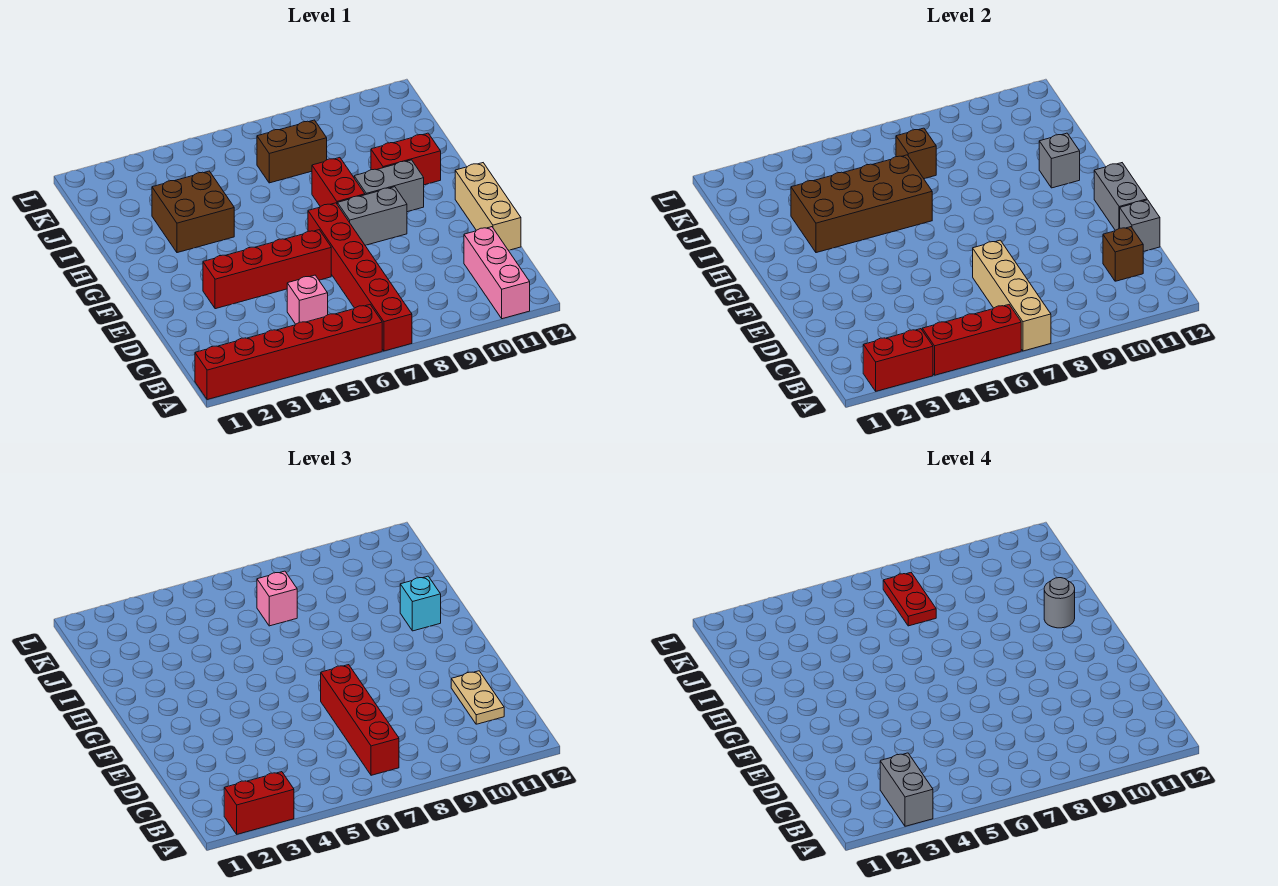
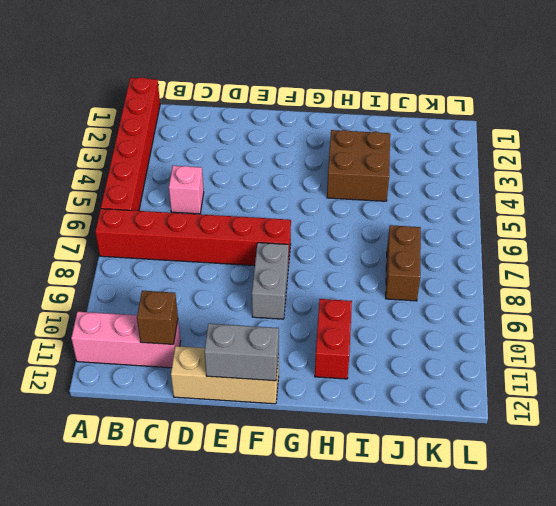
none -> red brick E3:E6 level 1
none -> red brick G8:H8 level 1
none -> grey brick G9:G10 level 1

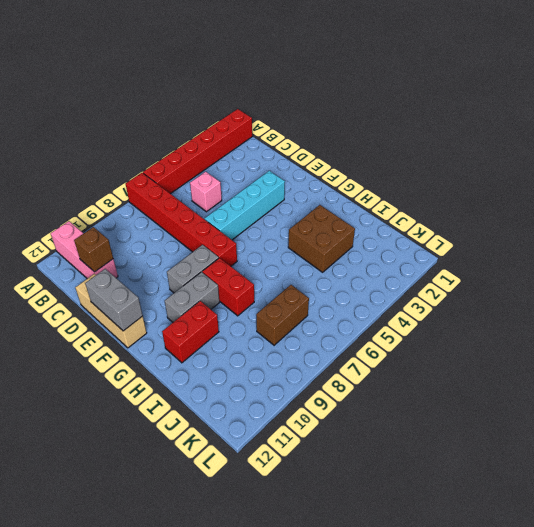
cyan brick E3:E6 level 1 -> red brick E3:E6 level 1
none -> red brick A2:A3 level 2
none -> red brick A4:A6 level 2
none -> tan brick A7:D7 level 2

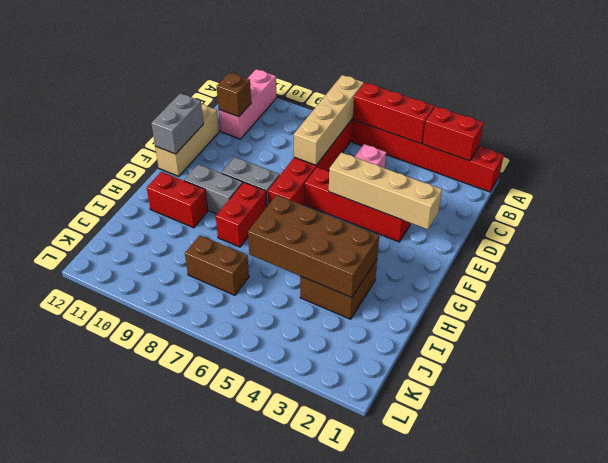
tan brick E2:E5 level 2 -> none
none -> grey brick D12 level 2
none -> grey brick H11 level 2
none -> brown brick J7 level 2

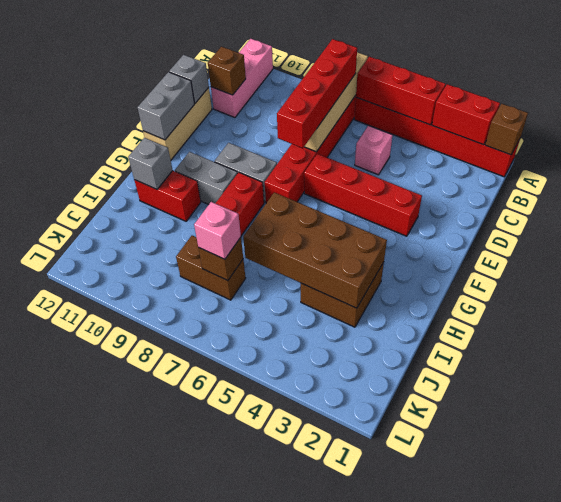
brown brick A1 level 2 -> none
none -> red brick A2:A3 level 3
none -> tan plate C11:D11 level 3
none -> cyan brick H11 level 3

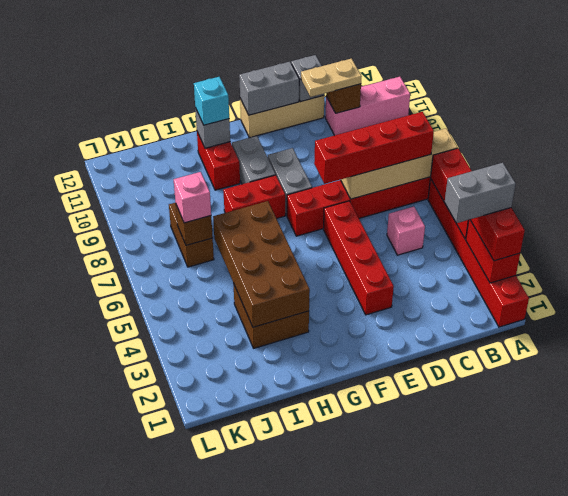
none -> grey round brick H11 level 4
none -> red plate J7:K7 level 4

